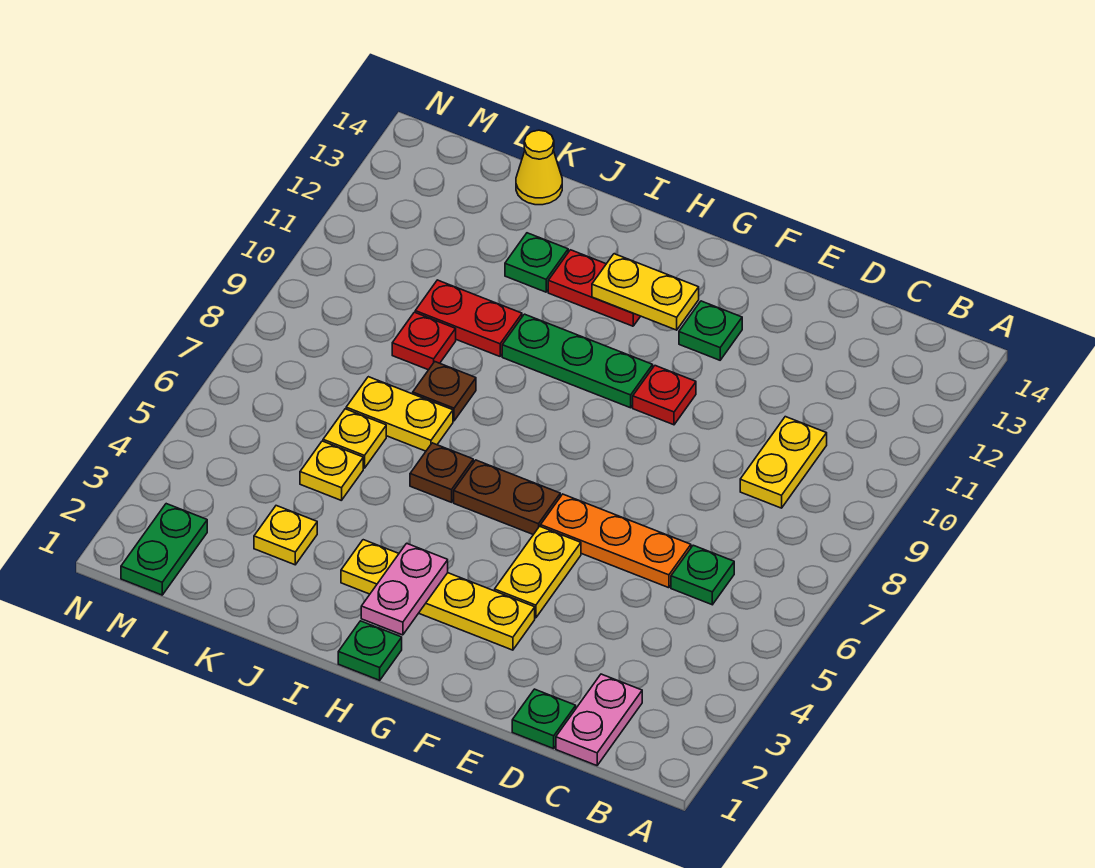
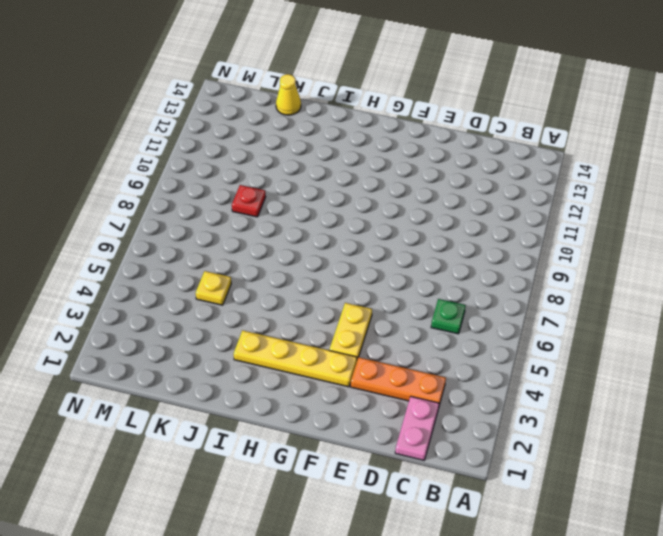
orange plate C3:E3 level 1 -> orange plate D6:F6 level 1
none -> yellow plate C9:C10 level 1
none -> green plate D1 level 1
none -> red plate F10 level 1

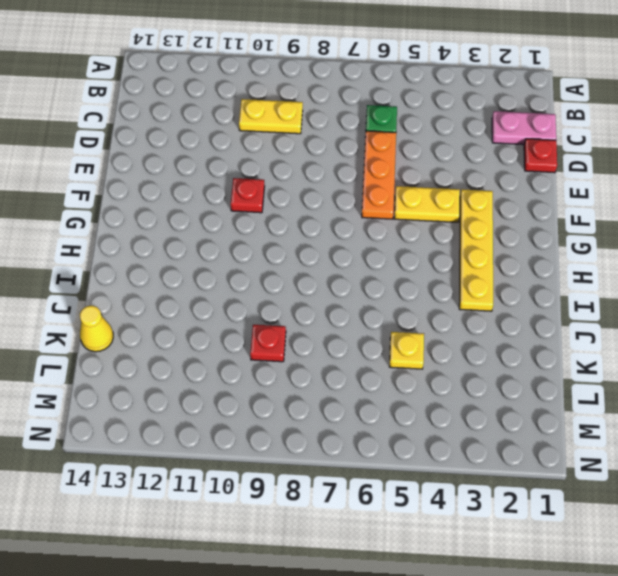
red plate D1 level 1 -> green plate D1 level 1
none -> green plate F12 level 1
none -> brown plate G6:H6 level 1
none -> green plate G10:I10 level 1

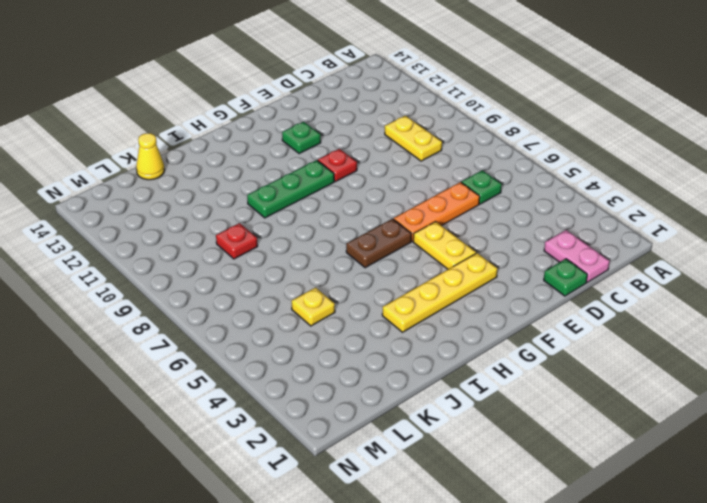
none -> green plate H1 level 1
none -> red plate H12:I12 level 1
none -> brown plate I6 level 1

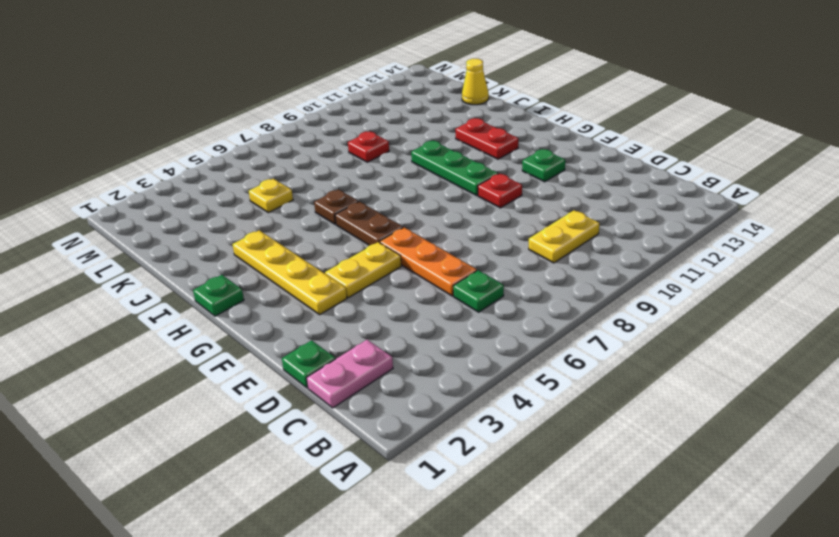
none -> yellow plate J7:K7 level 1
none -> brown plate J8 level 1
none -> red plate J10:K10 level 1

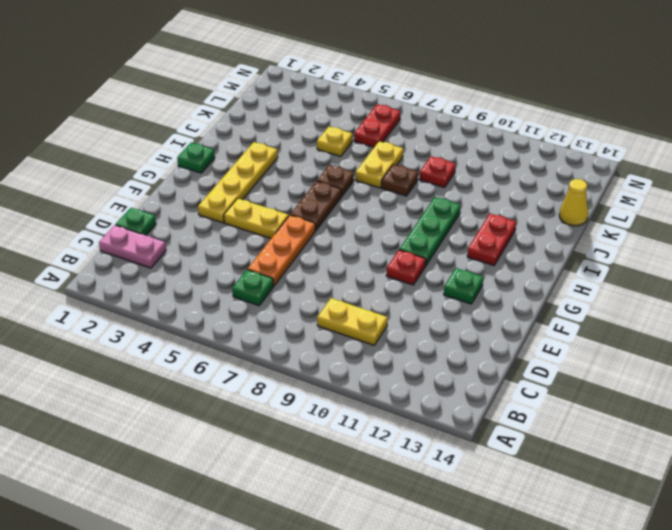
red plate L6:M6 level 1 -> red plate J10:K10 level 1
none -> green plate J12 level 1
none -> yellow plate K3 level 1
none -> yellow plate K6 level 1

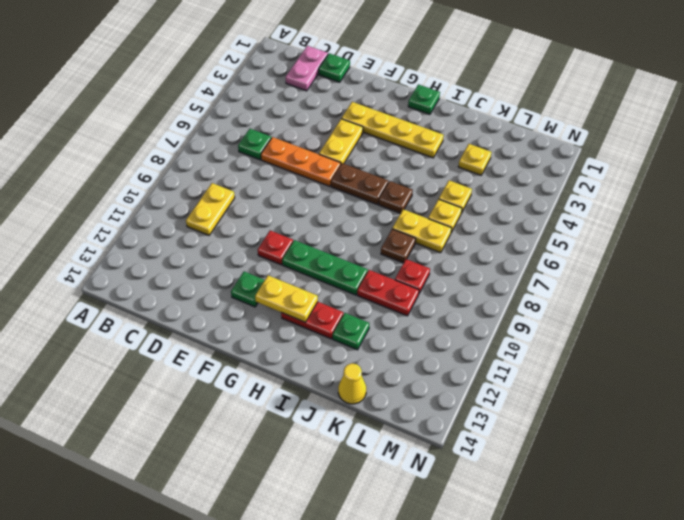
none -> green plate M1:M2 level 1
none -> pink plate H2:H3 level 2

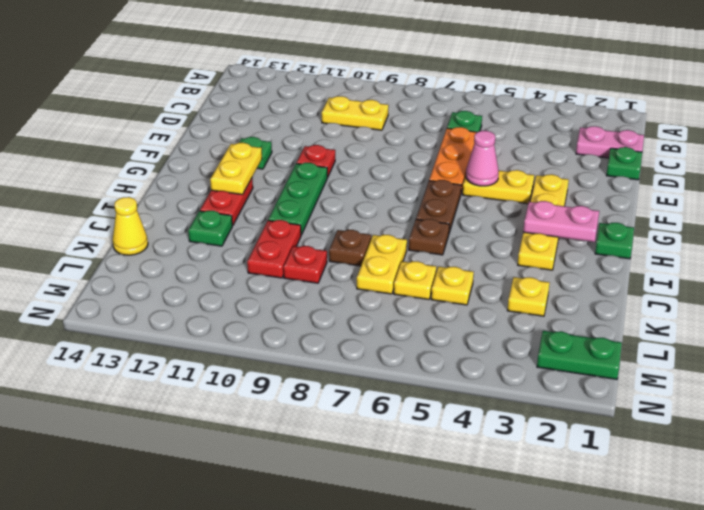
pink cone F5 level 2 -> none

